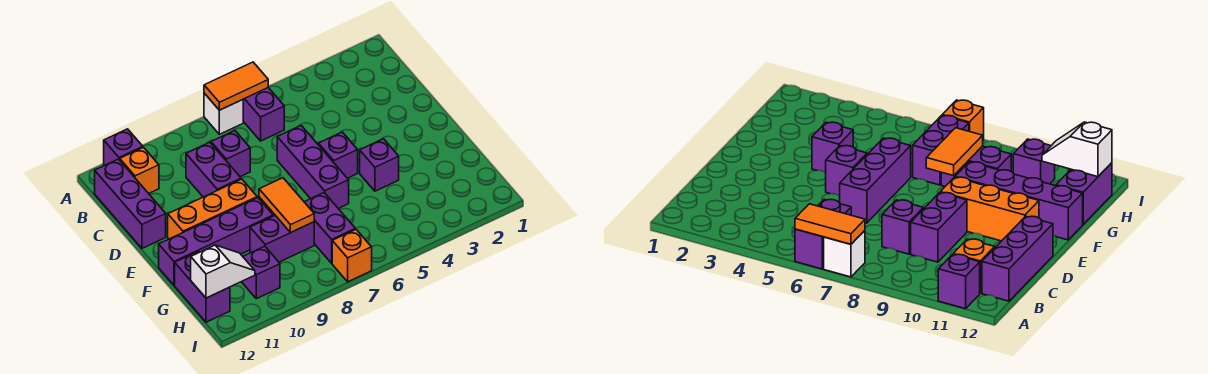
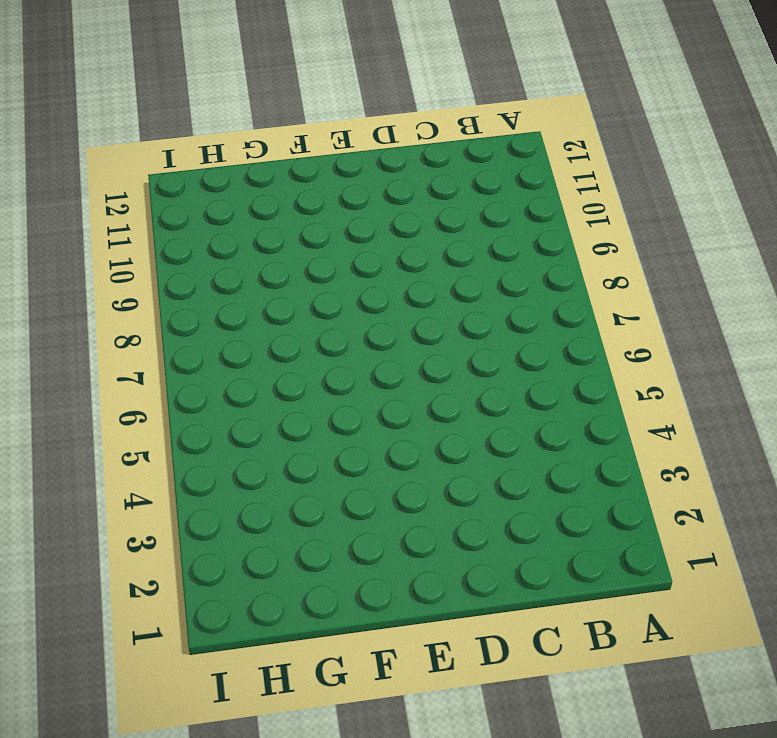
none -> purple brick A6:B6 level 1
none -> white brick A7 level 1
none -> purple brick A11 level 1

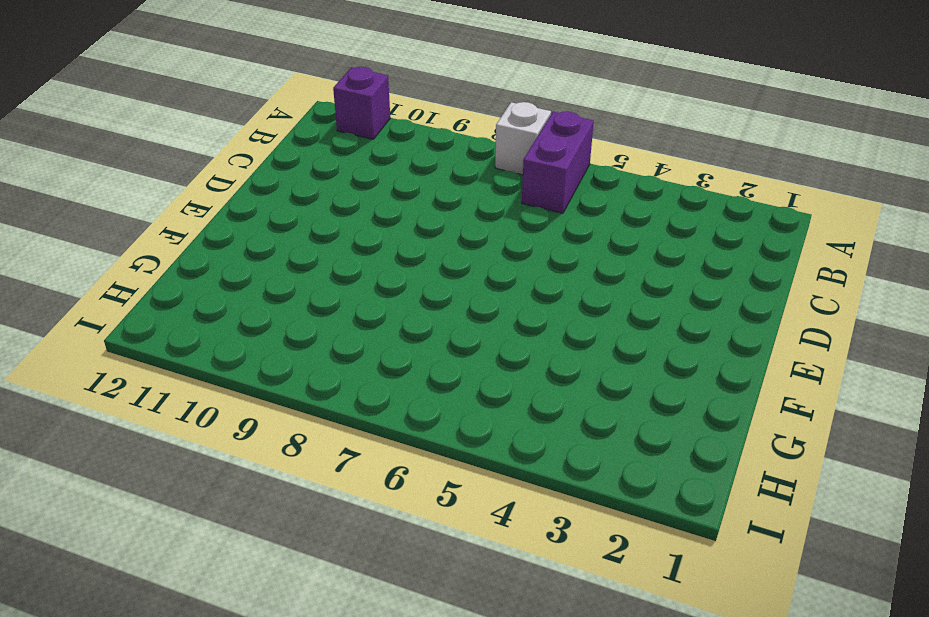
none -> orange brick B11 level 1
none -> purple brick B12:D12 level 1
none -> purple brick C8 level 1

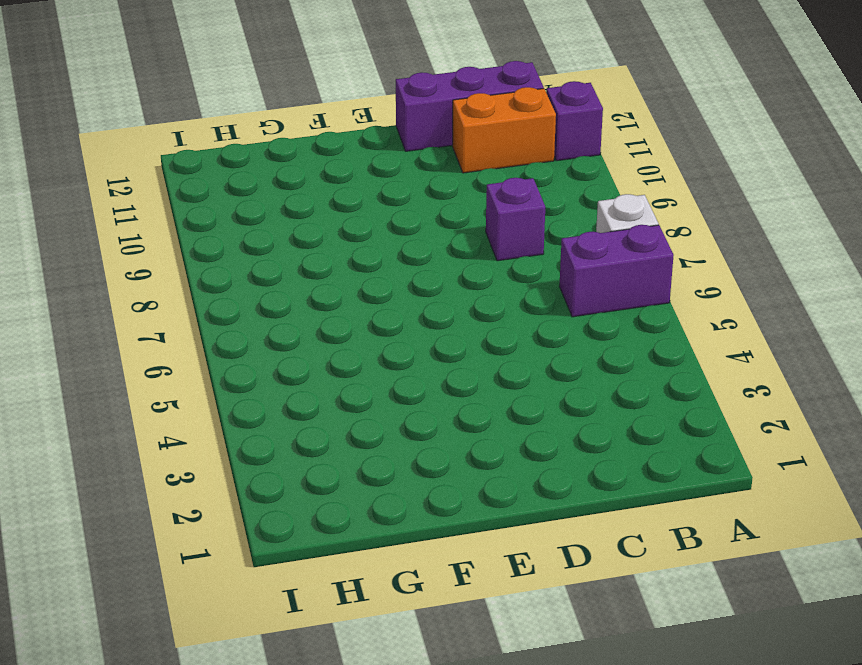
orange brick B11:C11 level 1 -> orange brick B11 level 1
none -> purple brick C9:D9 level 1
none -> purple brick D6:F6 level 1
none -> purple brick E5 level 1

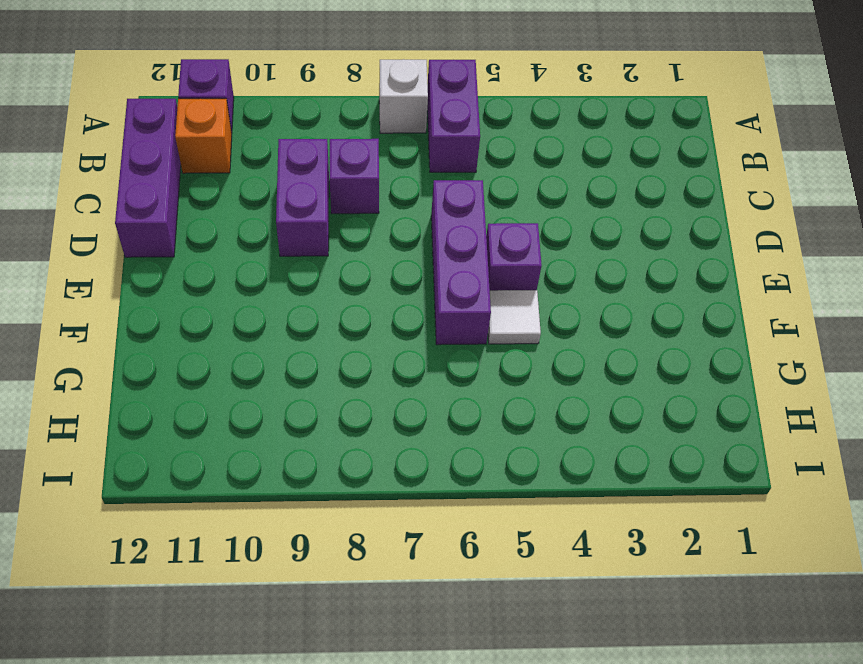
white tile F5 level 1 -> none
none -> orange brick E9:E11 level 1
none -> purple brick F4 level 1
none -> purple brick F9:F12 level 1

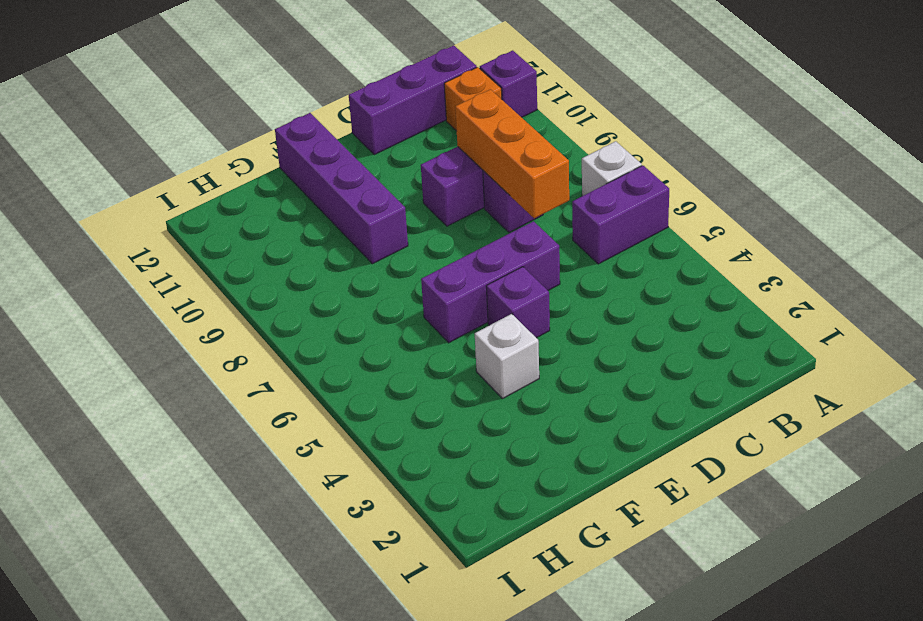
orange brick C7:C9 level 2 -> orange brick E9:E11 level 1
white brick F4 level 1 -> purple brick F4 level 1
none -> purple brick G7:H7 level 1
none -> purple brick G8:G9 level 1
none -> purple brick G12:H12 level 1

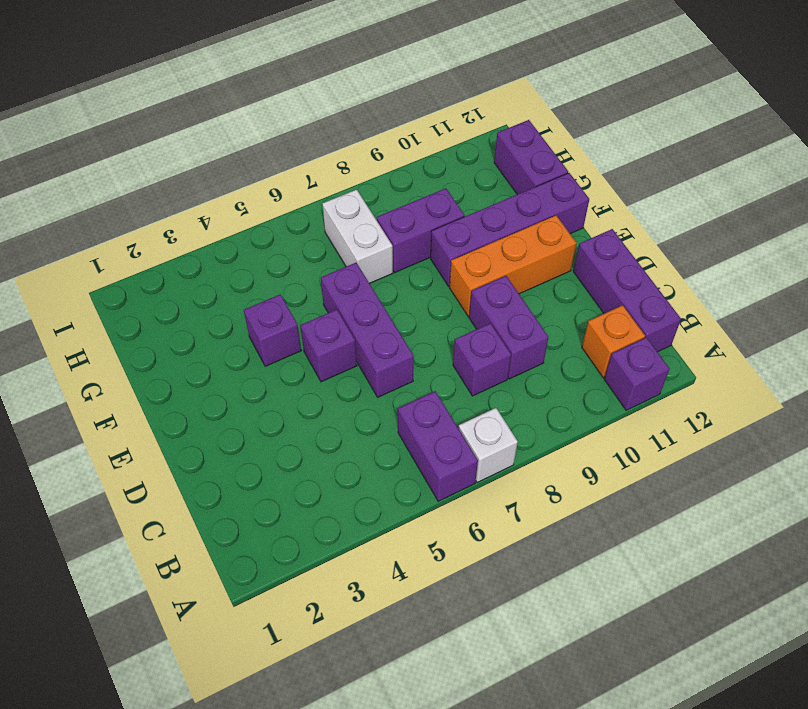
white brick G7:H7 level 1 -> purple brick G7:H7 level 1
none -> purple brick H10 level 1
none -> orange brick I7 level 1
none -> orange tile A6:A7 level 2

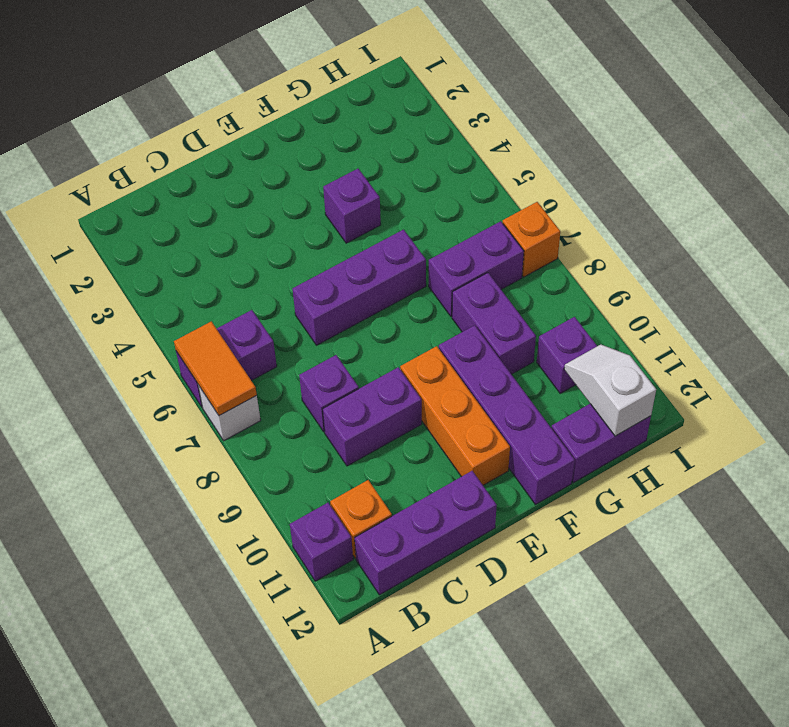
none -> purple brick E5 level 1
none -> orange tile F8:G8 level 2

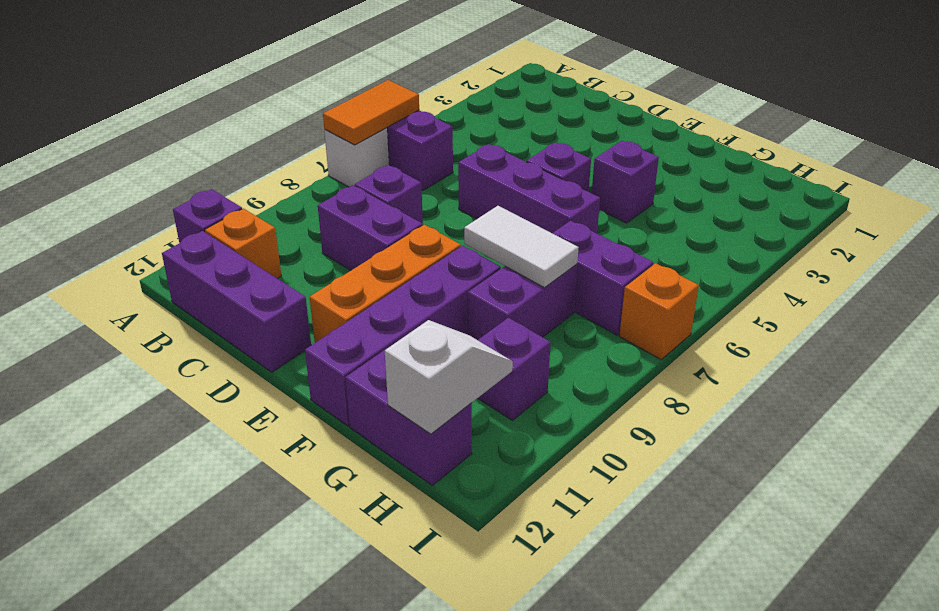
white tile F8:G8 level 2 -> orange tile F8:G8 level 2

